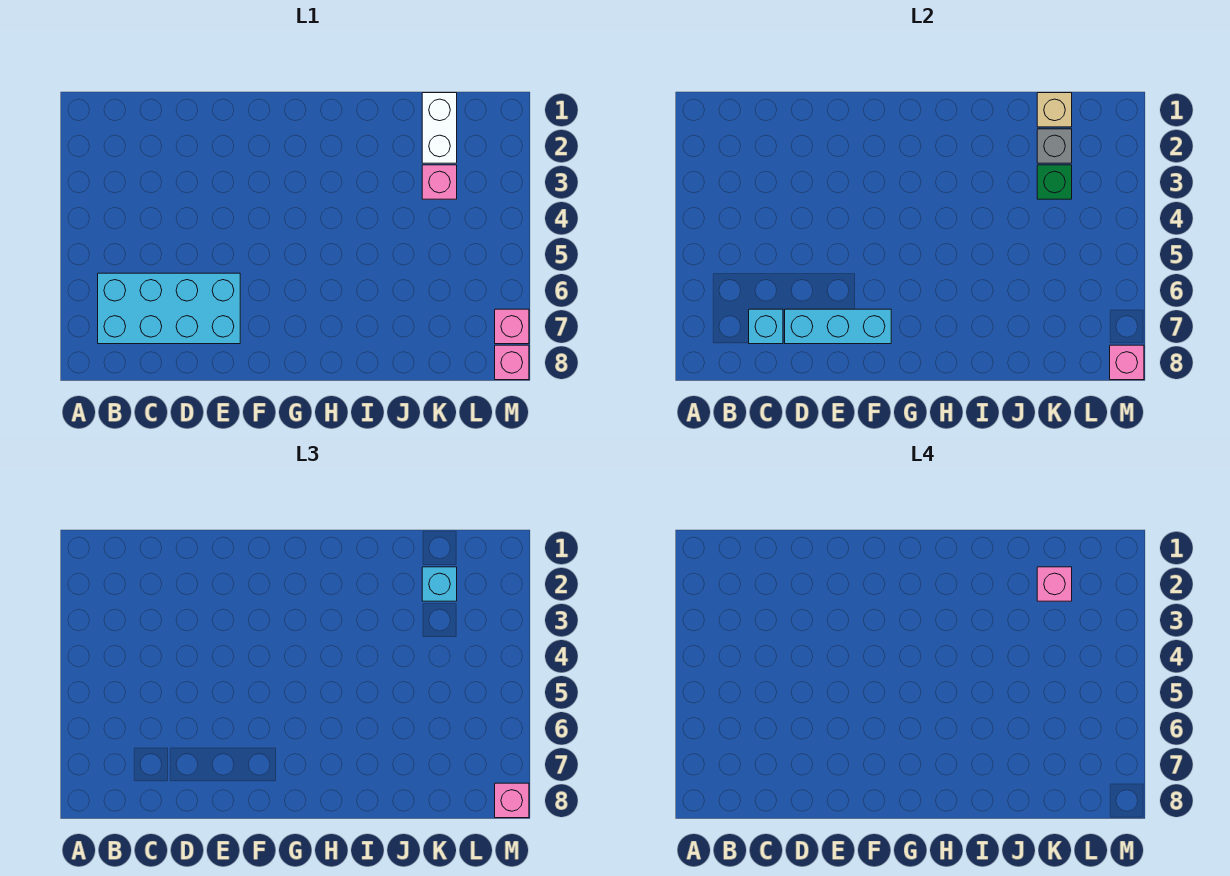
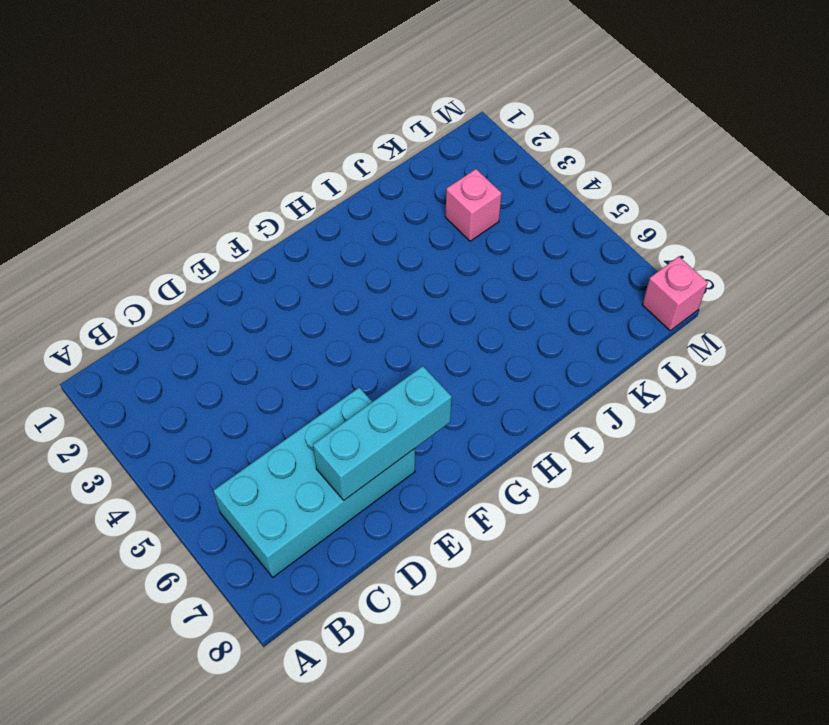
none -> white brick K1:K2 level 1
none -> pink brick M7 level 1
none -> cyan brick C7 level 2

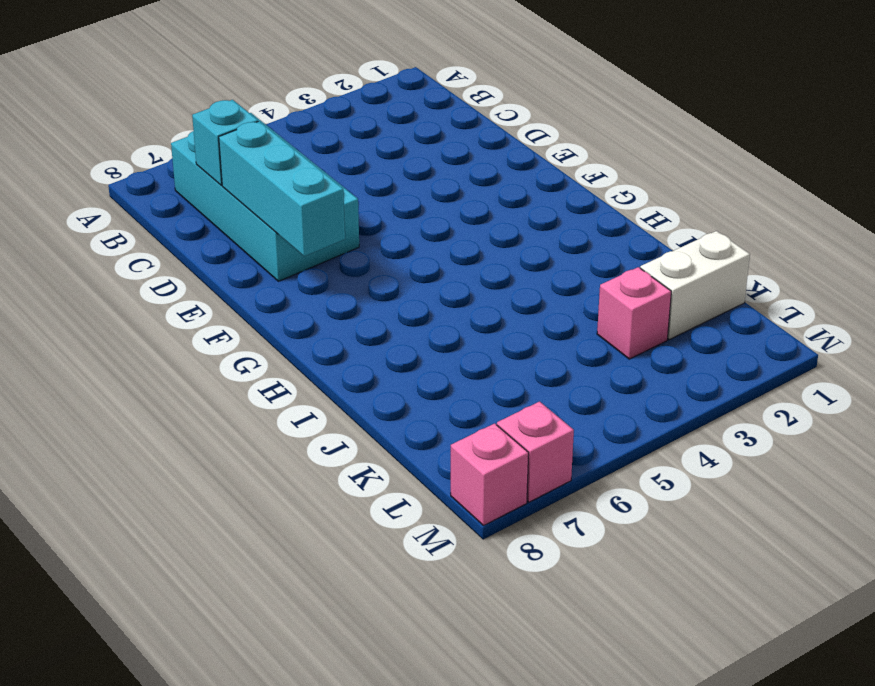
none -> tan brick K1 level 2
none -> grey brick K2 level 2
none -> green brick K3 level 2

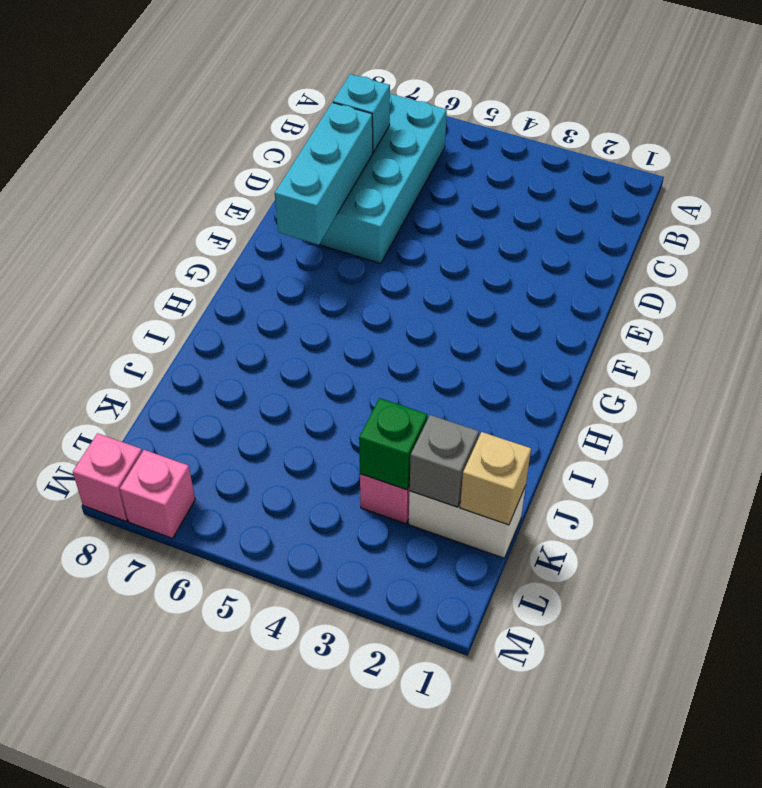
none -> pink brick M8 level 2
none -> cyan brick K2 level 3
none -> pink brick M8 level 3

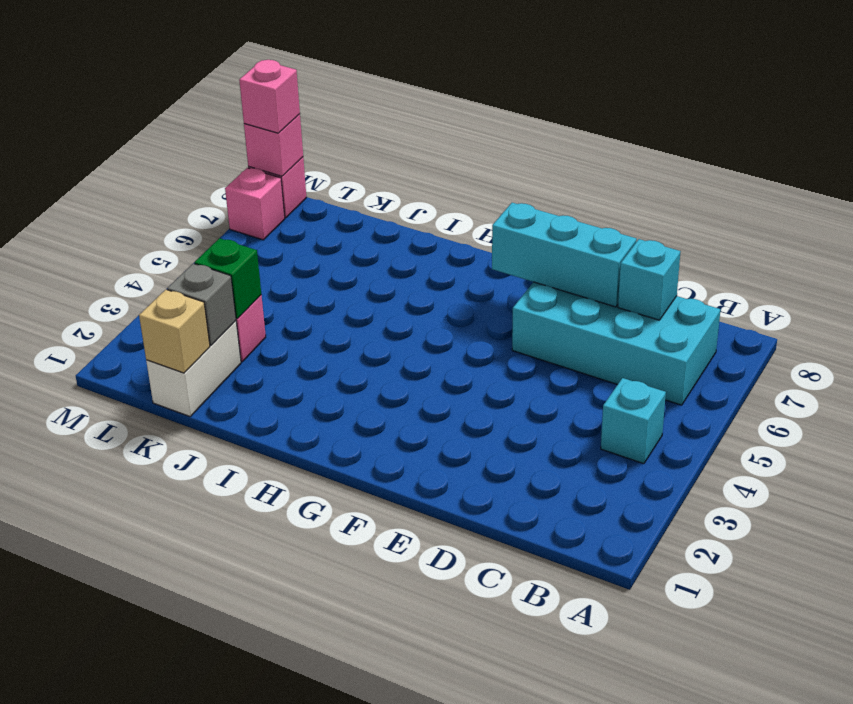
cyan brick B4 level 1 -> cyan brick K2 level 3
none -> pink brick K2 level 4

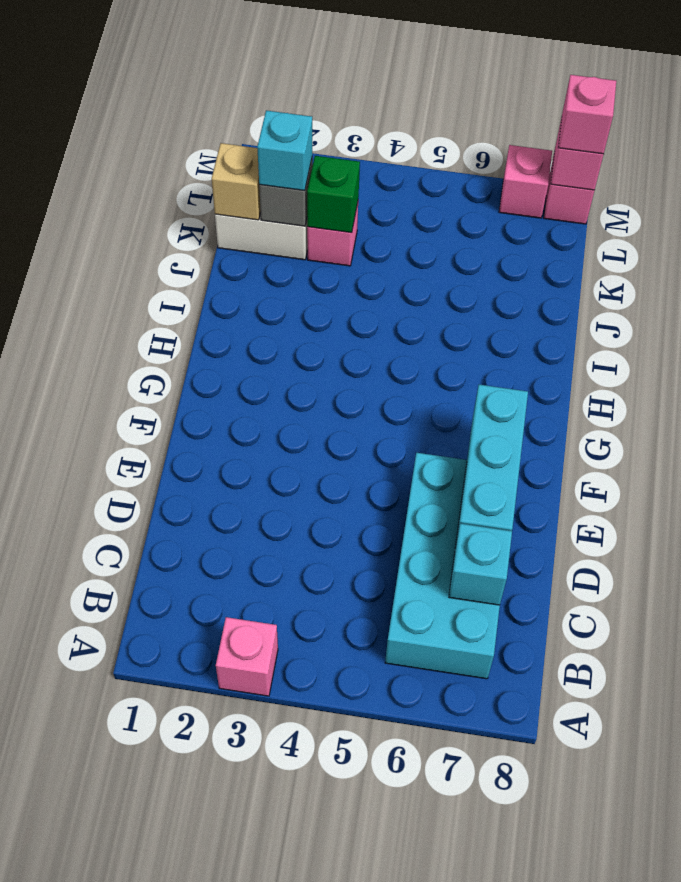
pink brick A3 level 1 -> pink brick K2 level 4

